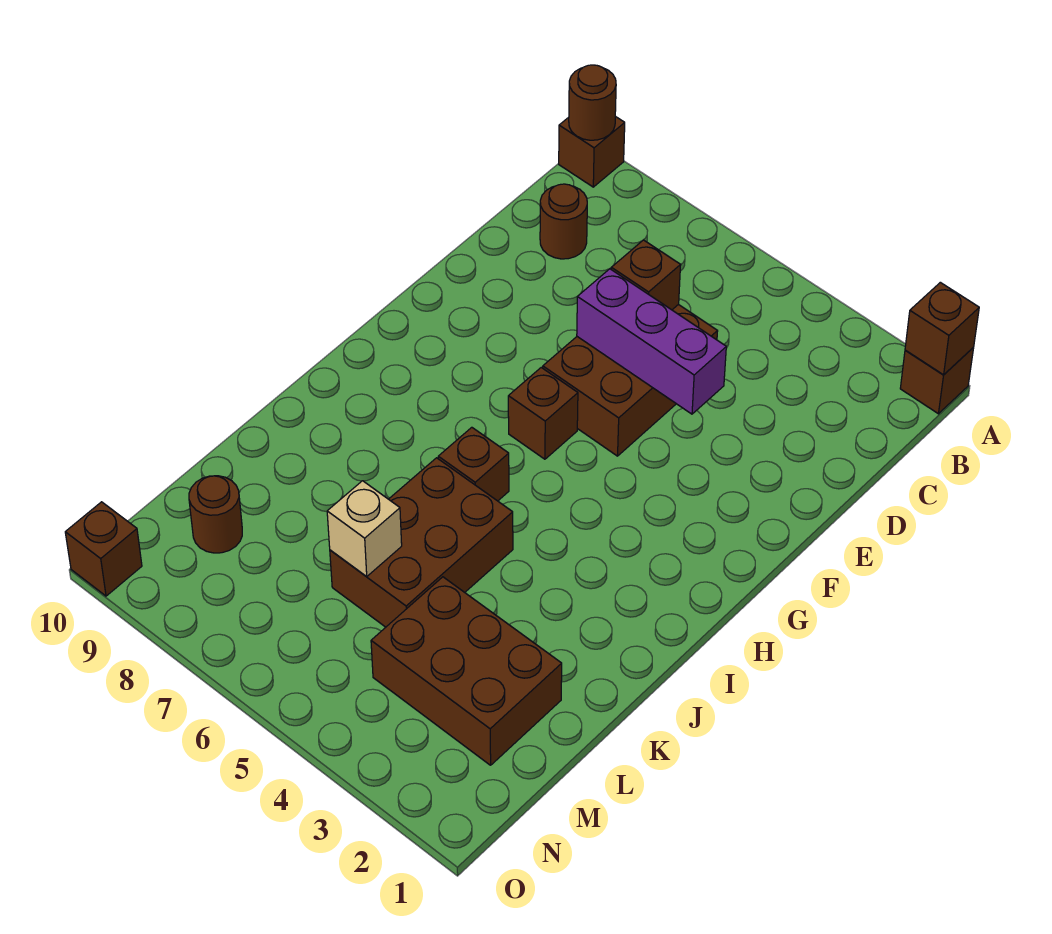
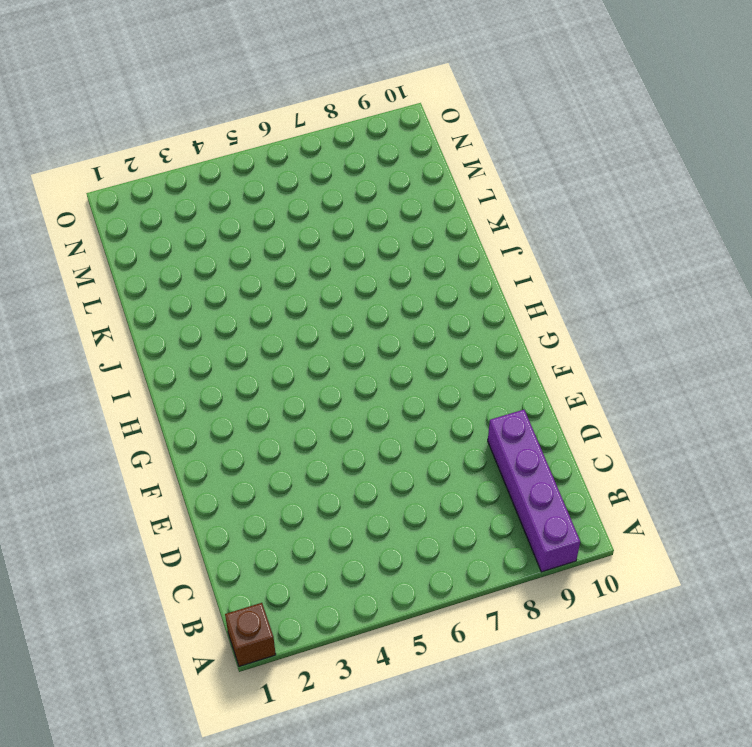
purple brick A9:D9 level 1 -> brown round brick C9 level 1
none -> brown brick A10 level 1
none -> brown brick D5:F6 level 1
none -> brown brick G6 level 1

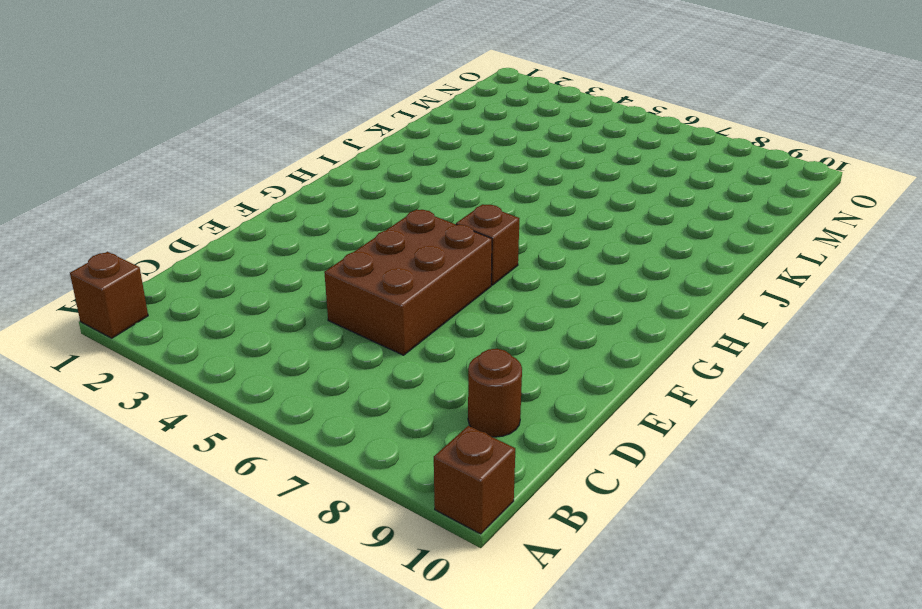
none -> brown brick I6 level 1
none -> brown brick J5:L6 level 1
none -> brown brick L2:M4 level 1

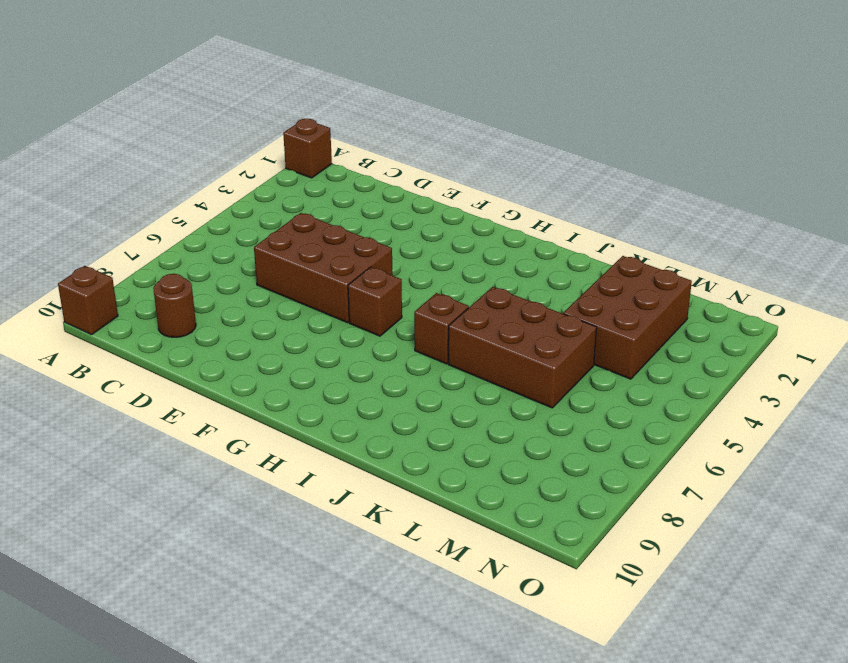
none -> brown round brick M9 level 1
none -> brown brick O10 level 1
none -> brown brick A1 level 2

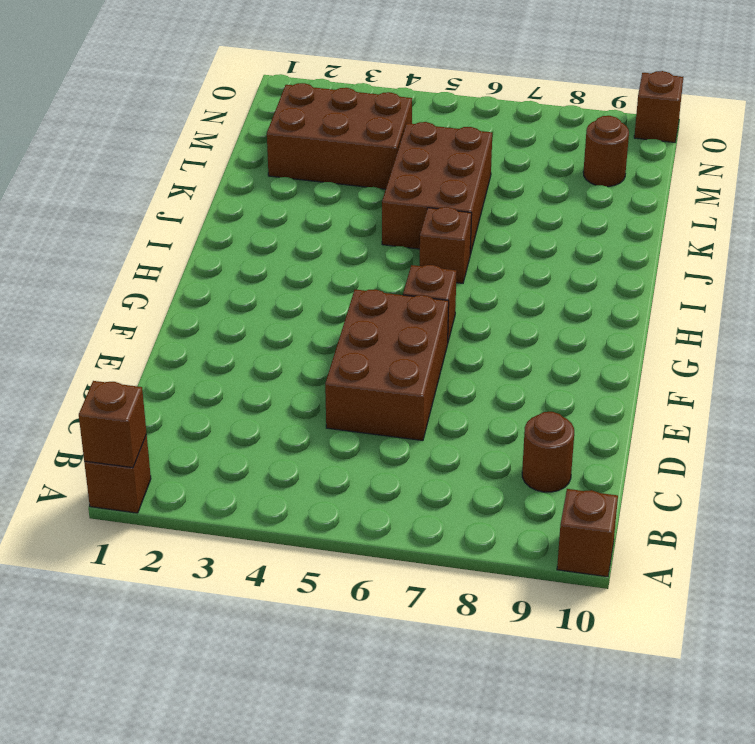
none -> brown round brick A10 level 2
none -> brown brick D6 level 2
none -> purple brick E4:E6 level 2

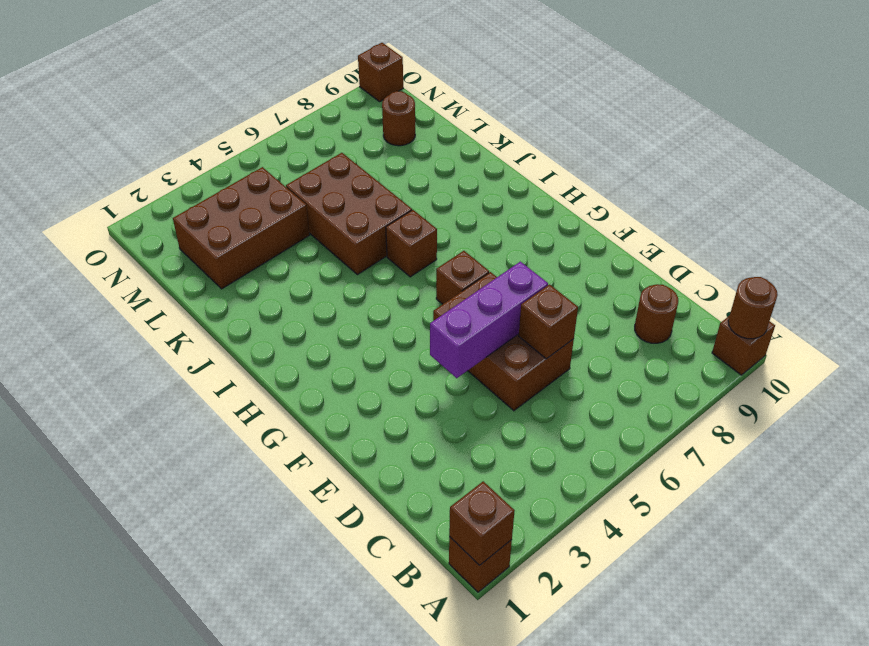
none -> tan brick L6 level 2

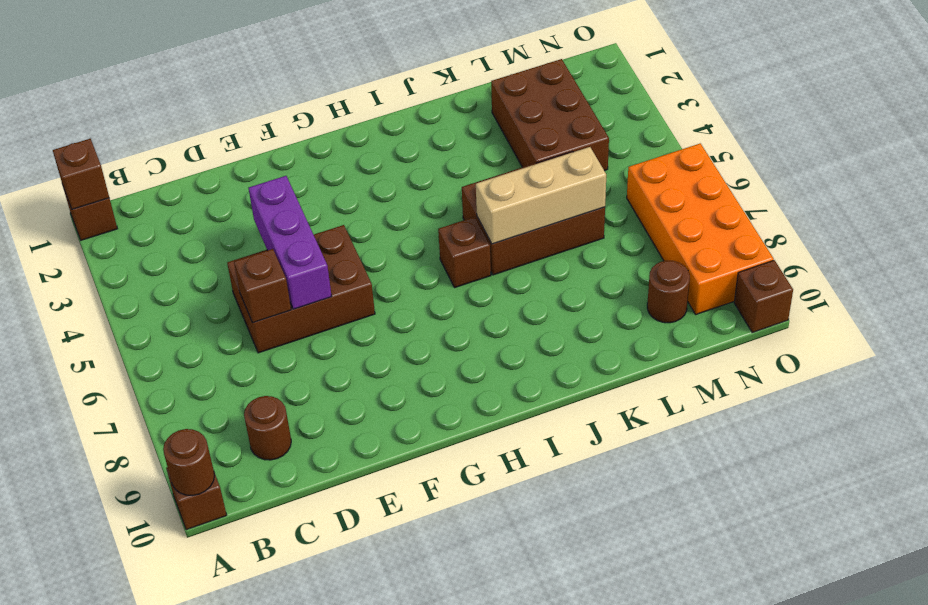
tan brick J6:L6 level 2 -> tan brick L6 level 2
orange brick N6:O9 level 1 -> none
none -> brown brick G6 level 1

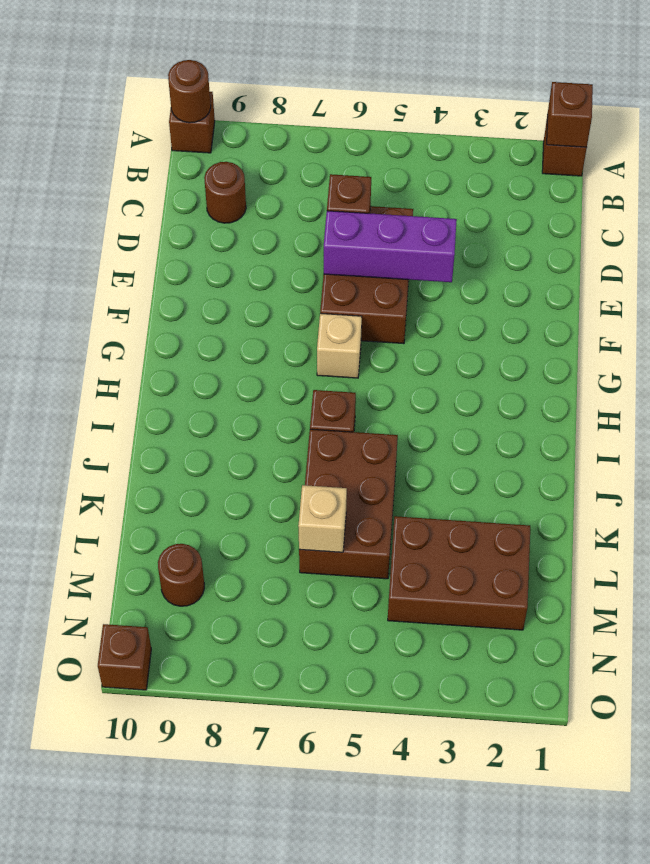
tan brick G6 level 1 -> brown brick G6 level 1

